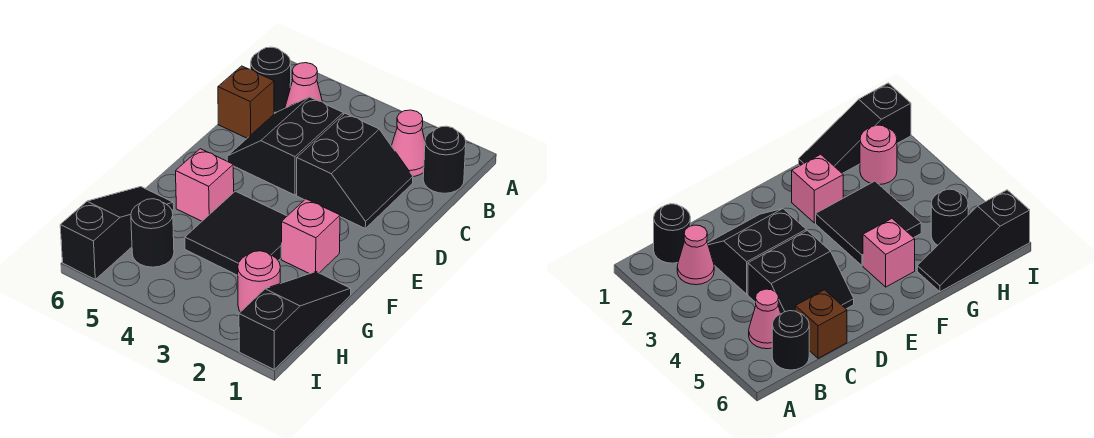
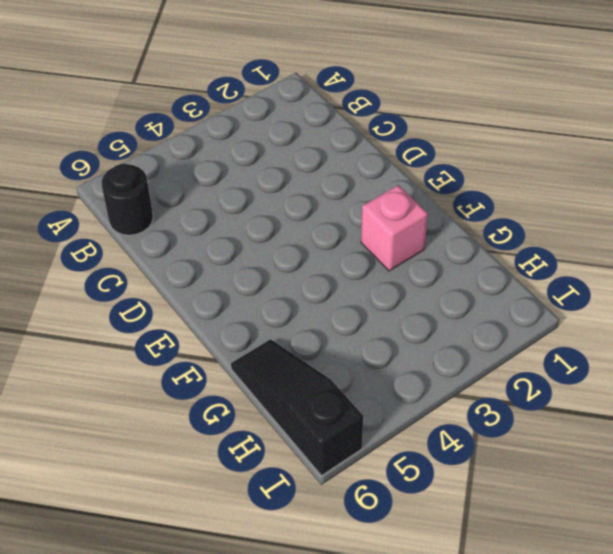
none -> black round brick B1 level 1
none -> pink cone B2 level 1
none -> pink cone B5 level 1

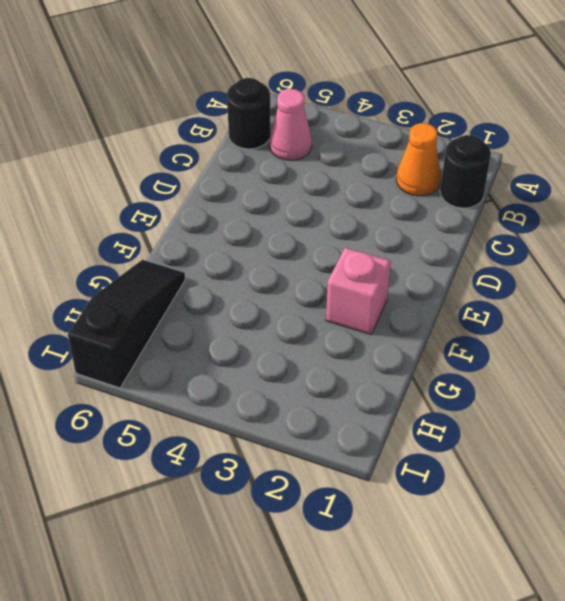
orange cone B2 level 1 -> pink cone B2 level 1
none -> black slope C2:D3 level 1 top 3
none -> black slope C4:D5 level 1 top 4
none -> brown brick C6 level 1

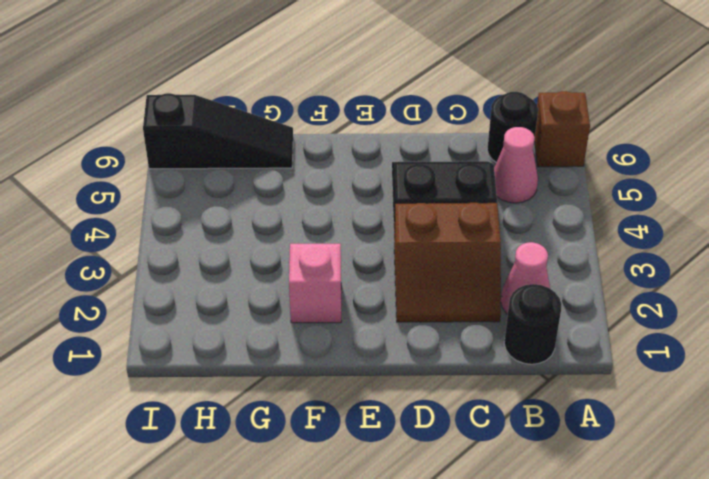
brown brick A6 level 1 -> brown brick C6 level 1
brown slope C2:D3 level 1 top 3 -> black slope C2:D3 level 1 top 3
none -> black tile F3:G4 level 1
none -> pink brick F5 level 1
none -> black slope G1:I1 level 1 top I

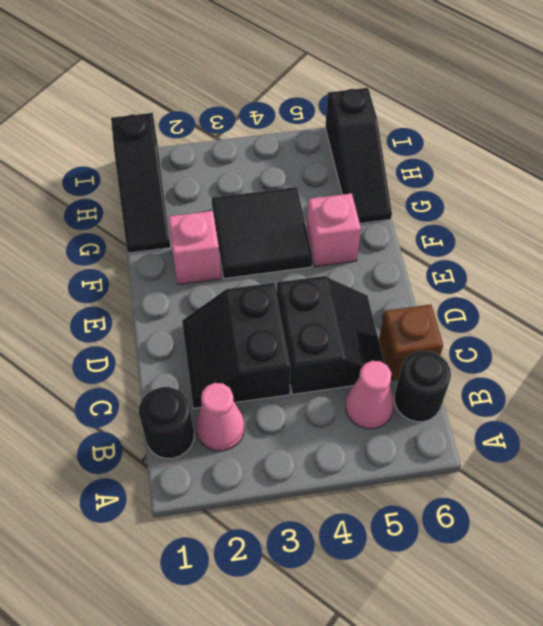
none -> pink round brick H2 level 1
none -> black round brick H5 level 1

